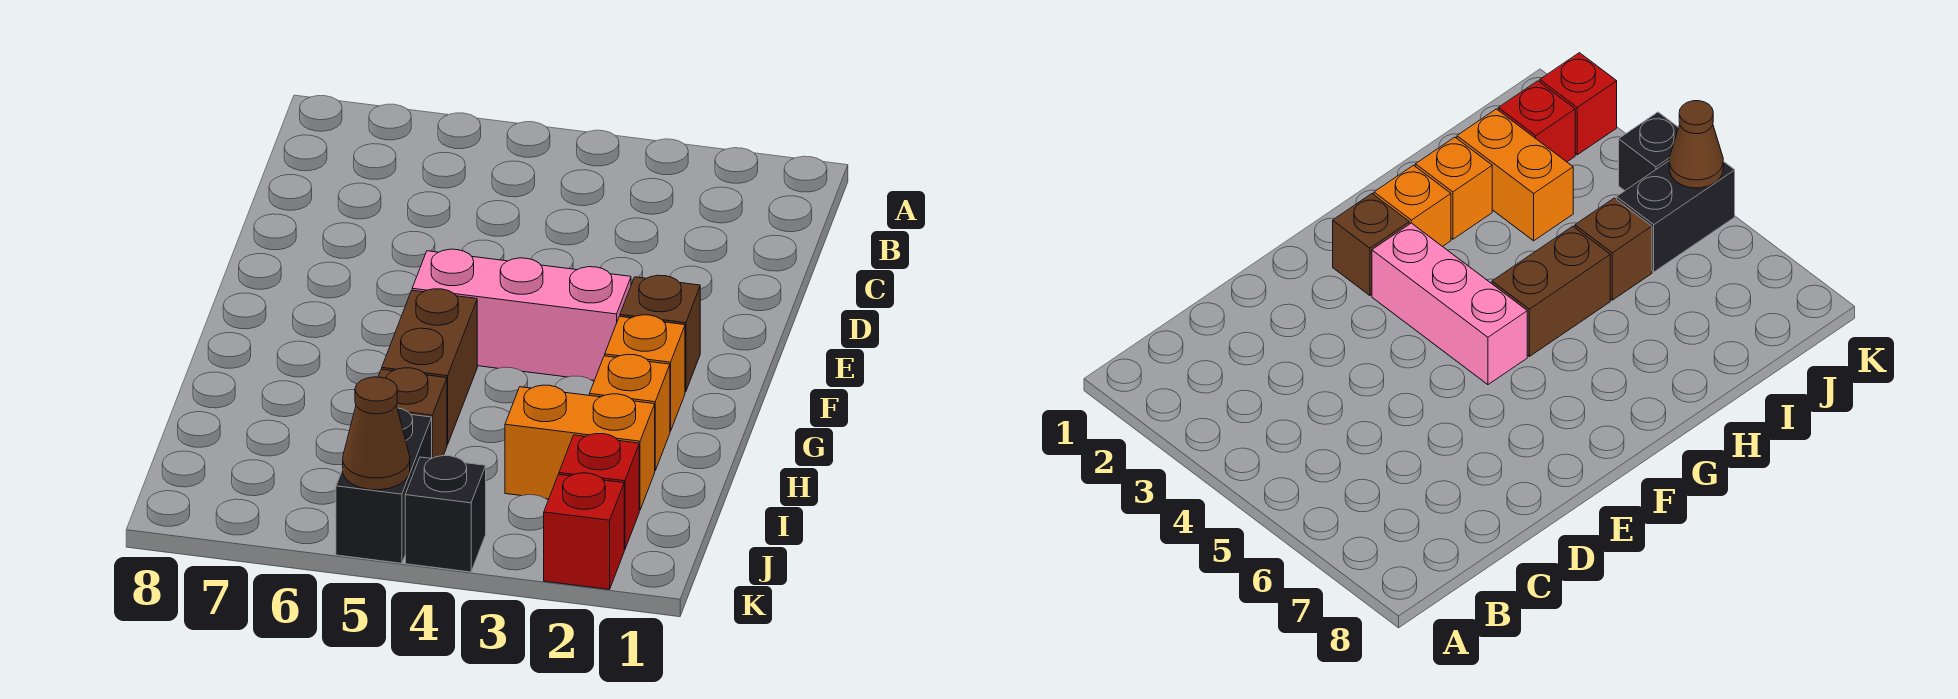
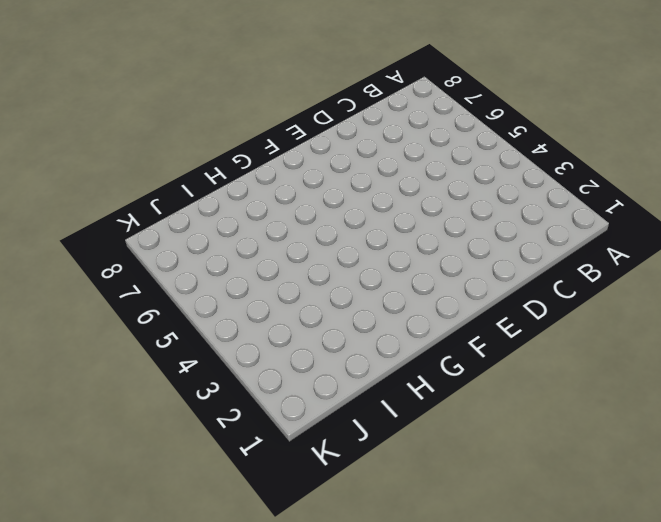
none -> brown brick F2 level 1
none -> pink brick F3:F5 level 1
none -> orange brick G2 level 1

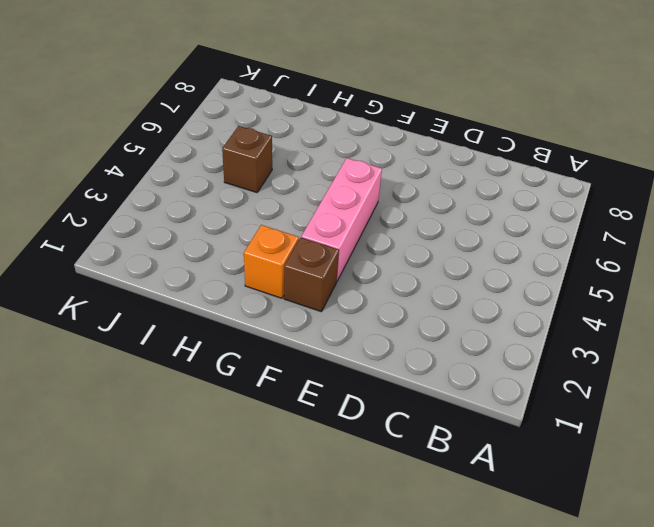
none -> brown brick G5:H5 level 1
none -> orange brick H2 level 1
none -> orange brick I2:I3 level 1

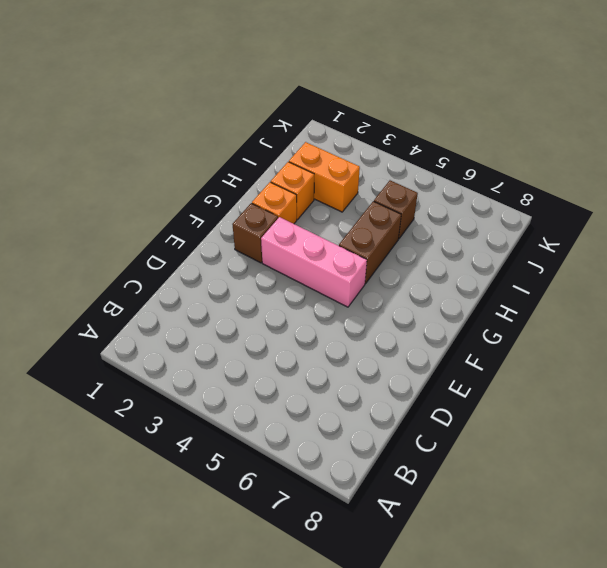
none -> red brick J2 level 1
none -> black brick J5:K5 level 1
none -> red brick K2 level 1

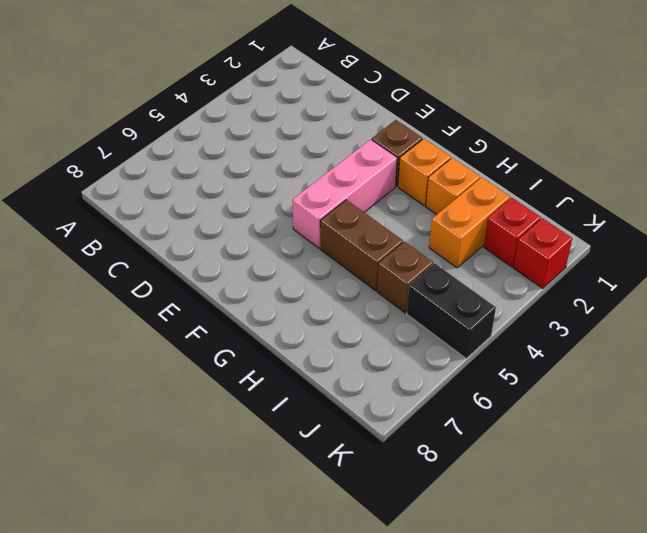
none -> black brick K4 level 1
none -> brown cone K5 level 2

